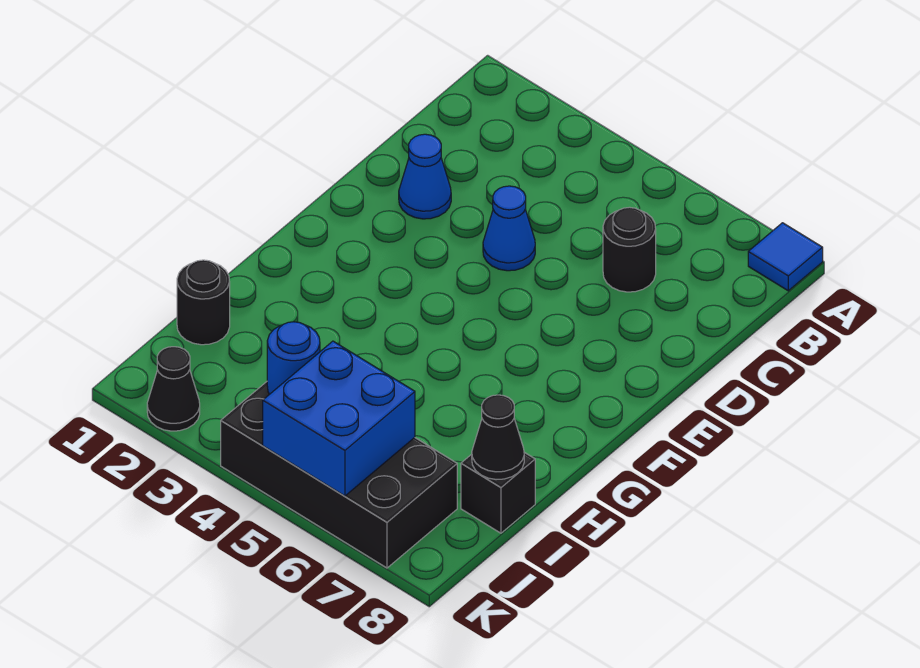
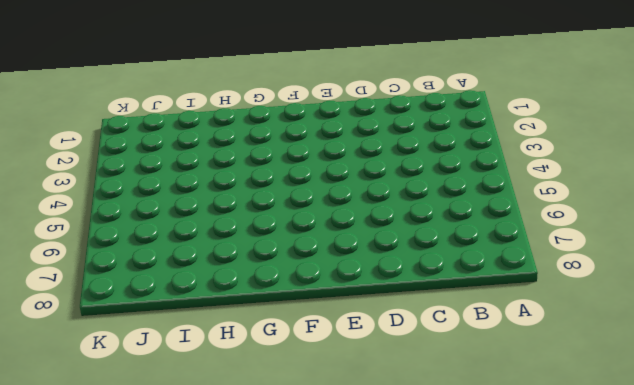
none -> blue tile A8 level 1
none -> black round brick C6 level 1

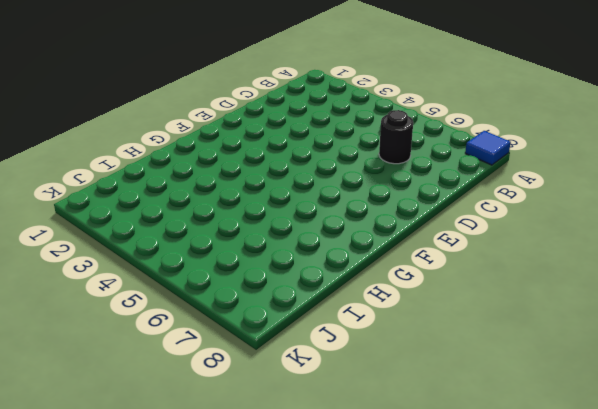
none -> blue cone D2 level 1
none -> blue cone D4 level 1

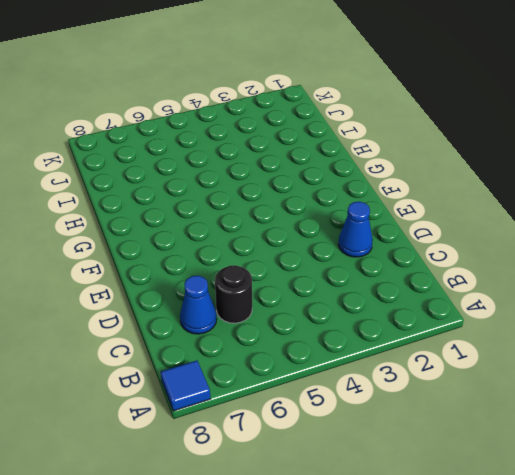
blue cone C7 level 1 -> blue cone D4 level 1
none -> black round brick I1 level 1
none -> black brick I8 level 1

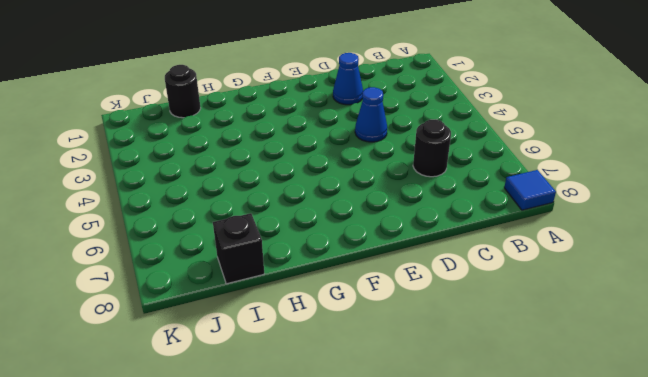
none -> black brick J4:K7 level 1
none -> black cone K2 level 1

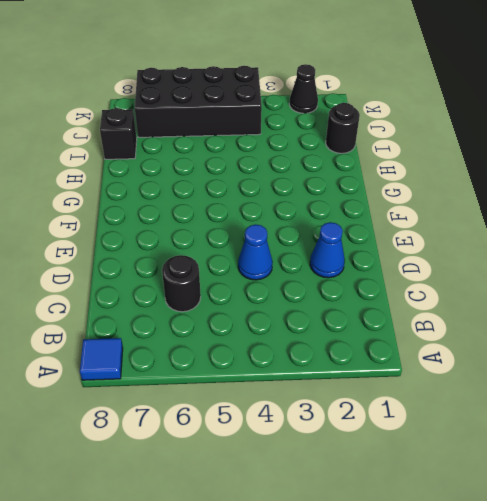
none -> black cone I8 level 2
none -> blue round brick J4 level 2

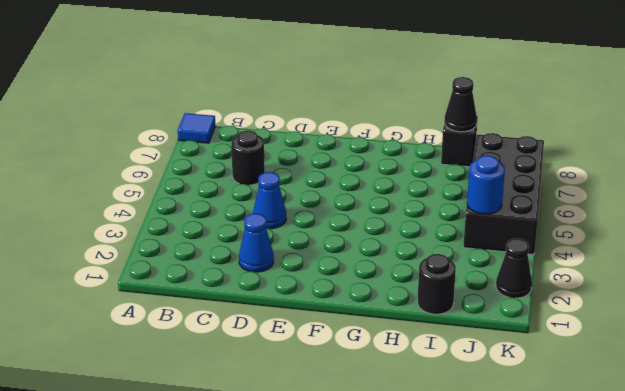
none -> blue brick J5:K6 level 2

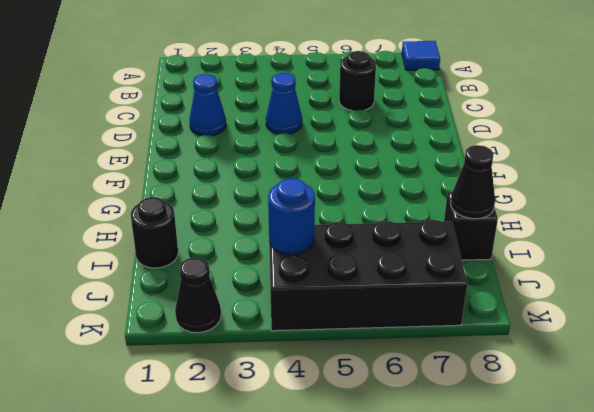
none -> blue brick J5:K6 level 2

